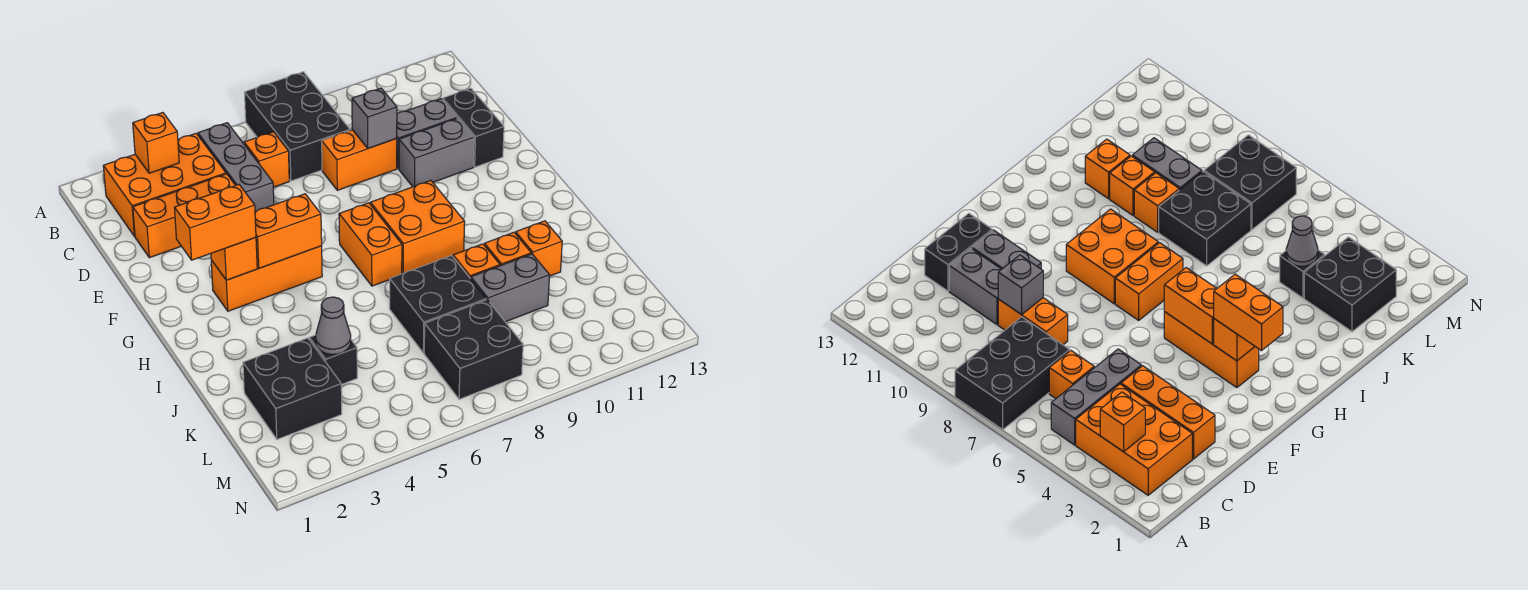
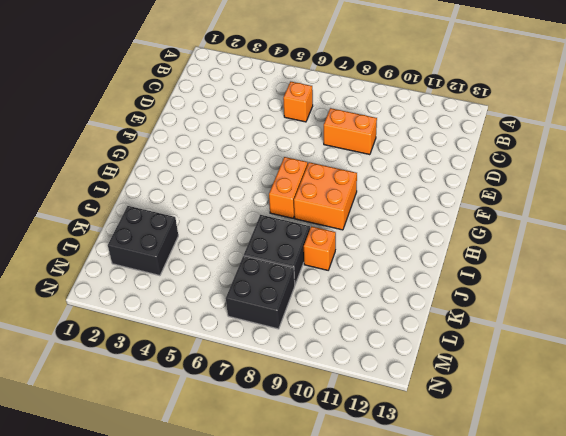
none -> black brick A7:C8 level 1
none -> orange brick B2:C4 level 1
none -> grey brick B5:D5 level 1

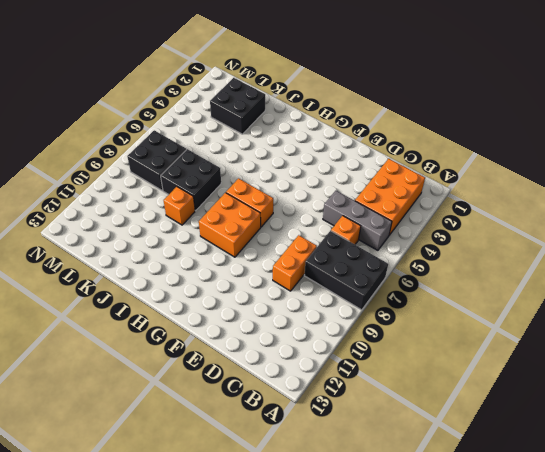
none -> orange brick D2:D4 level 1
none -> grey brick D10:D11 level 1
none -> black brick D12:E12 level 1

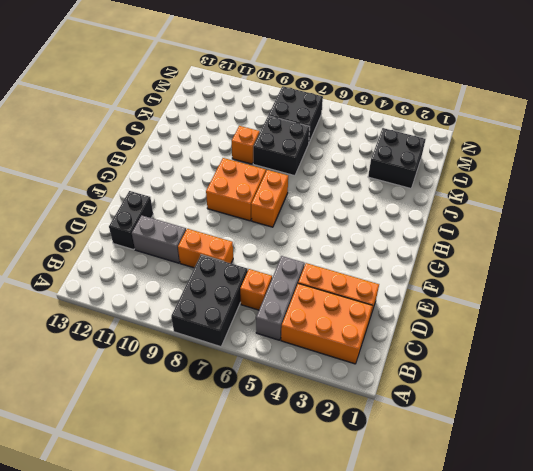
none -> grey brick E10:E11 level 1
none -> orange brick G3:G5 level 1
none -> orange brick J10 level 1

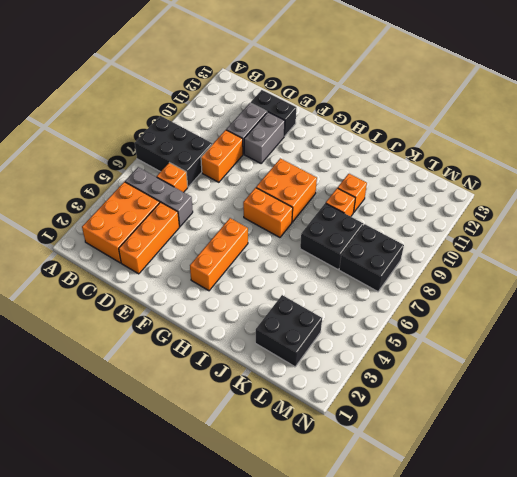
none -> orange brick J11 level 1
none -> black brick K4 level 1
none -> grey brick K9:K10 level 1

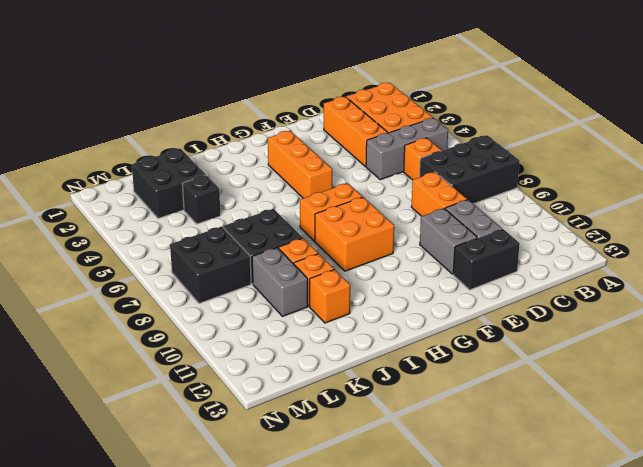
none -> orange brick B3 level 2
none -> grey brick D9 level 2
none -> orange brick G3 level 2

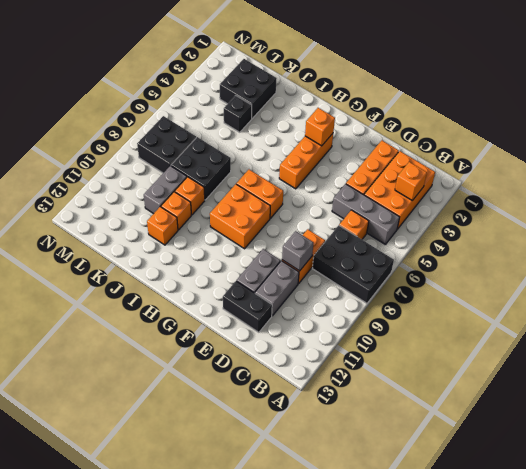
none -> orange brick G4:G5 level 2
none -> grey cone K4 level 2
none -> orange brick G2:G3 level 3

